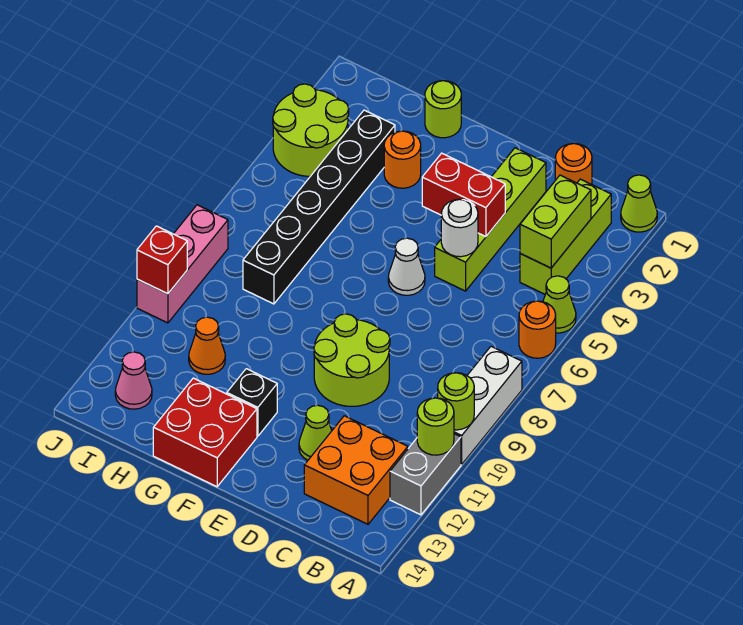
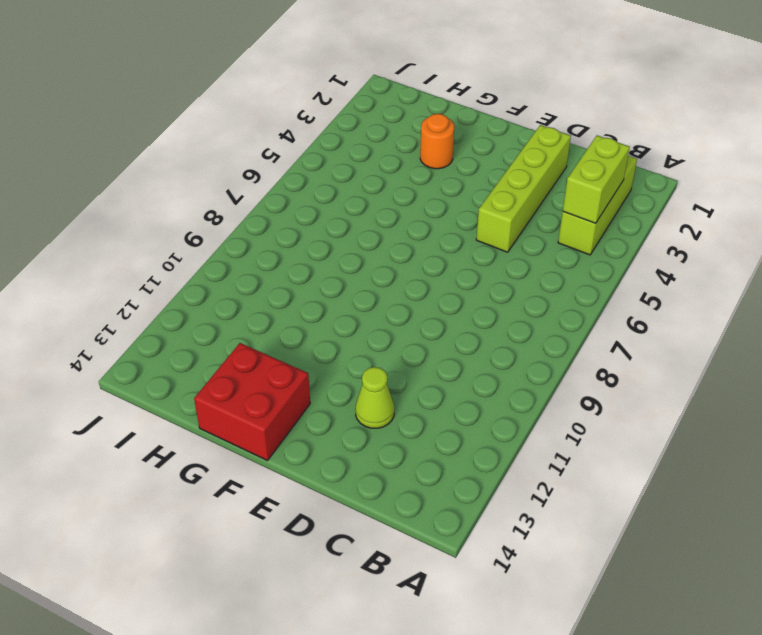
none -> lime cone A1 level 1
none -> lime cone A5 level 1
none -> orange round brick A6 level 1

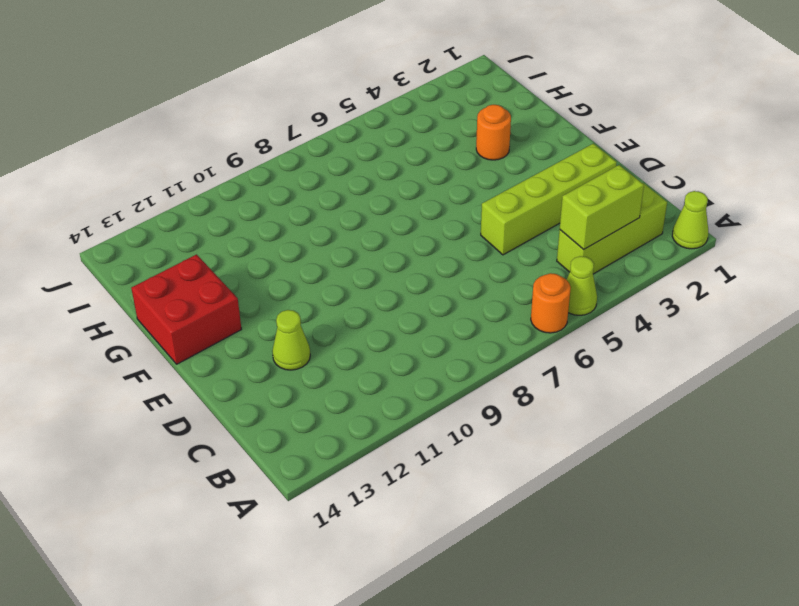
none -> white brick A8:A10 level 1
none -> grey brick A11:A12 level 1
none -> orange brick B12:C13 level 1

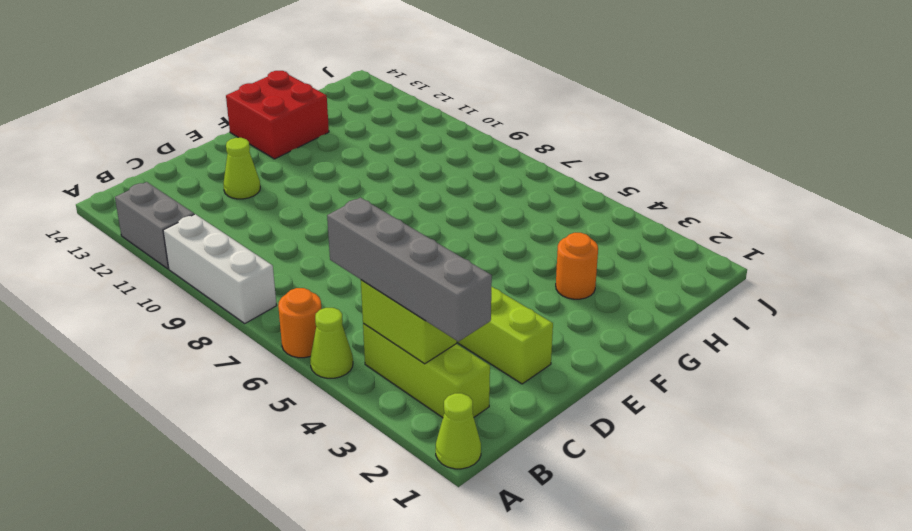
grey brick B2:B5 level 3 -> none
none -> orange brick B12:C13 level 1
none -> orange round brick C1 level 1
none -> lime round brick D9:E10 level 1

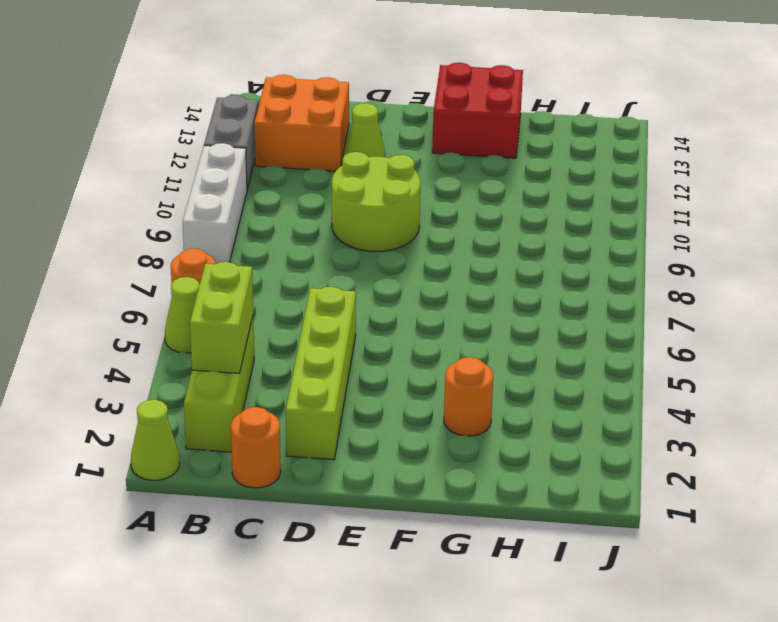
none -> white cone E6 level 1
none -> black brick F12 level 1
none -> lime round brick G1 level 1

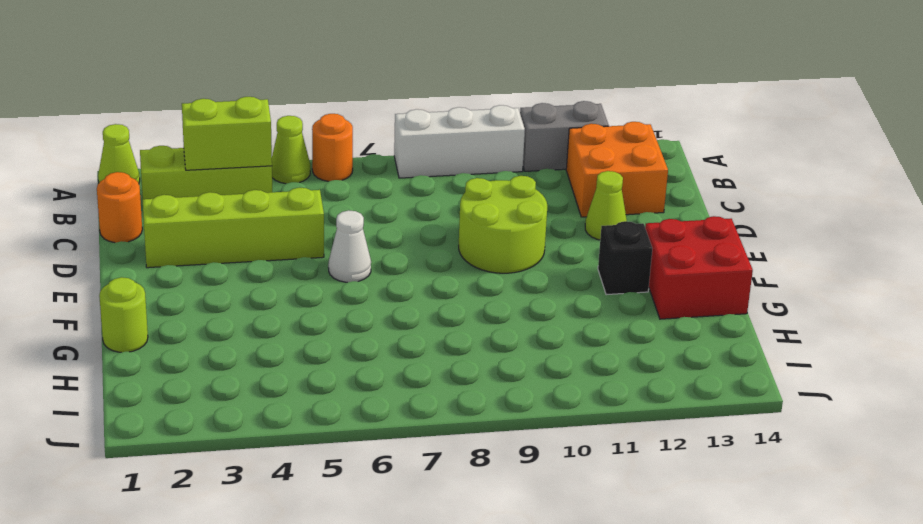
none -> orange round brick G3 level 1
none -> black brick H3:H8 level 1
none -> orange cone H11 level 1

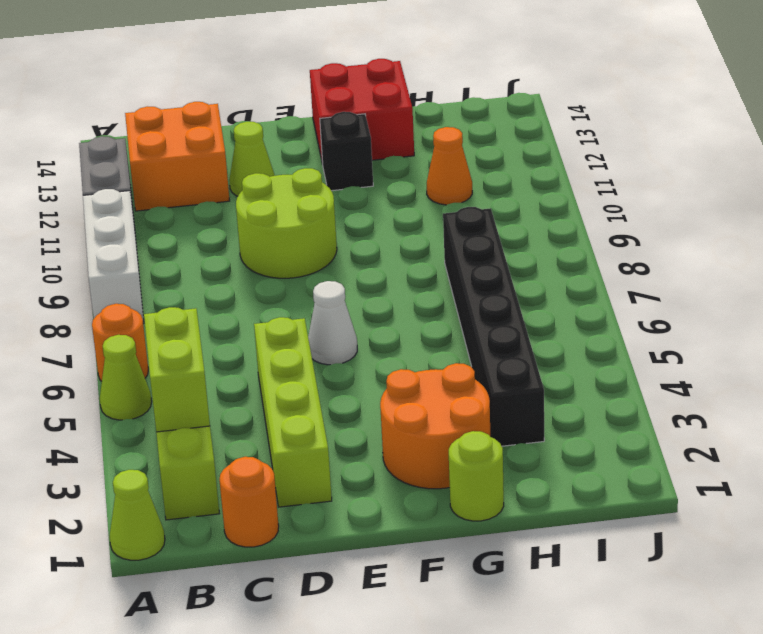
orange round brick F2:G3 level 1 -> orange round brick G3 level 1
none -> lime round brick I3:J4 level 1
none -> pink cone I13 level 1
none -> pink brick J8:J10 level 1

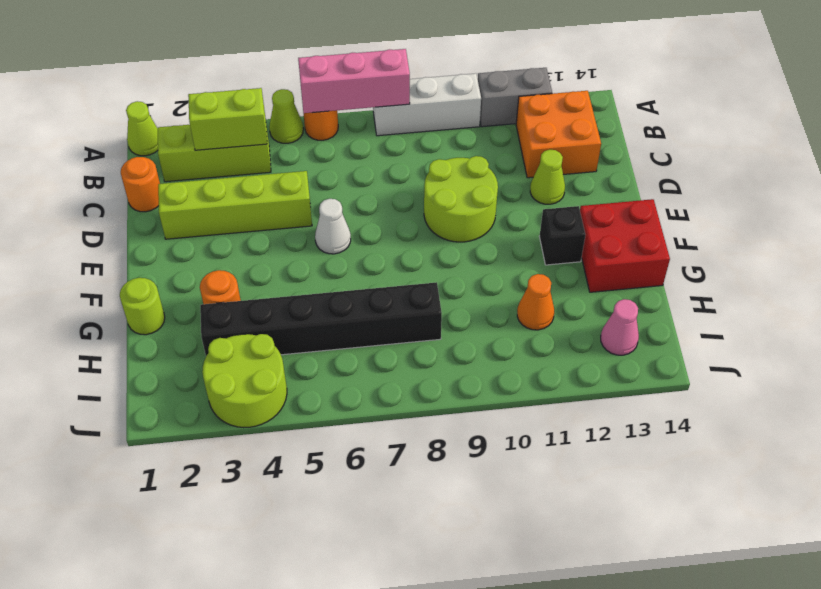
pink brick A6:A8 level 2 -> pink brick J8:J10 level 1
none -> lime round brick A10 level 2
none -> lime round brick A11 level 2
none -> red brick D4:E4 level 2

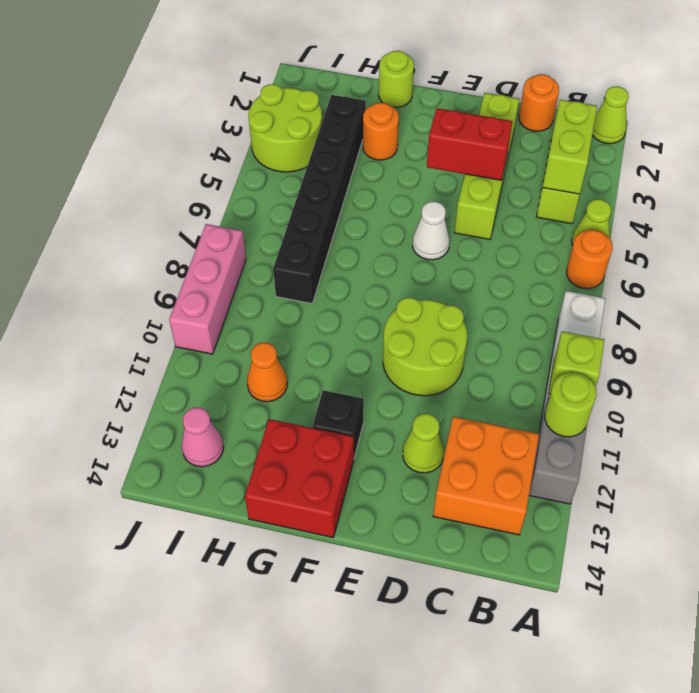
lime brick A10 level 2 -> lime round brick A10 level 2
none -> white round brick D5 level 2
none -> red brick J10 level 2

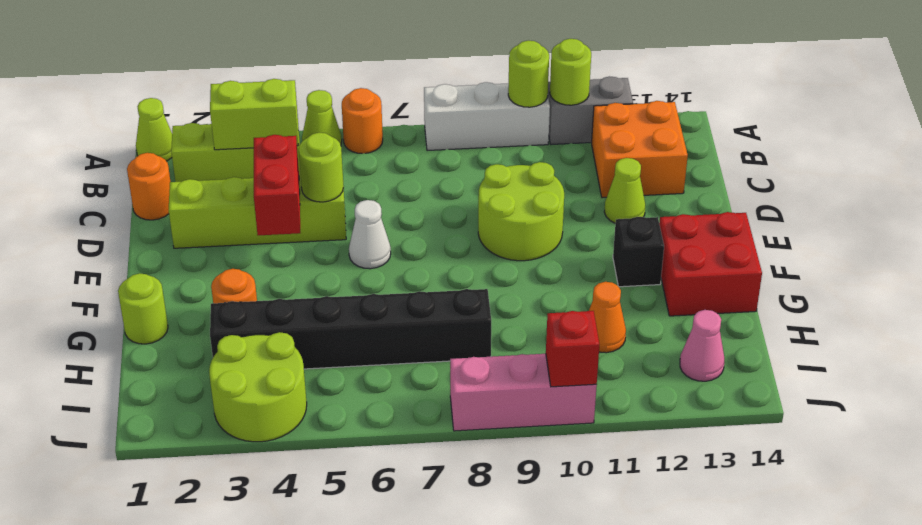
lime round brick D5 level 2 -> white round brick D5 level 2

